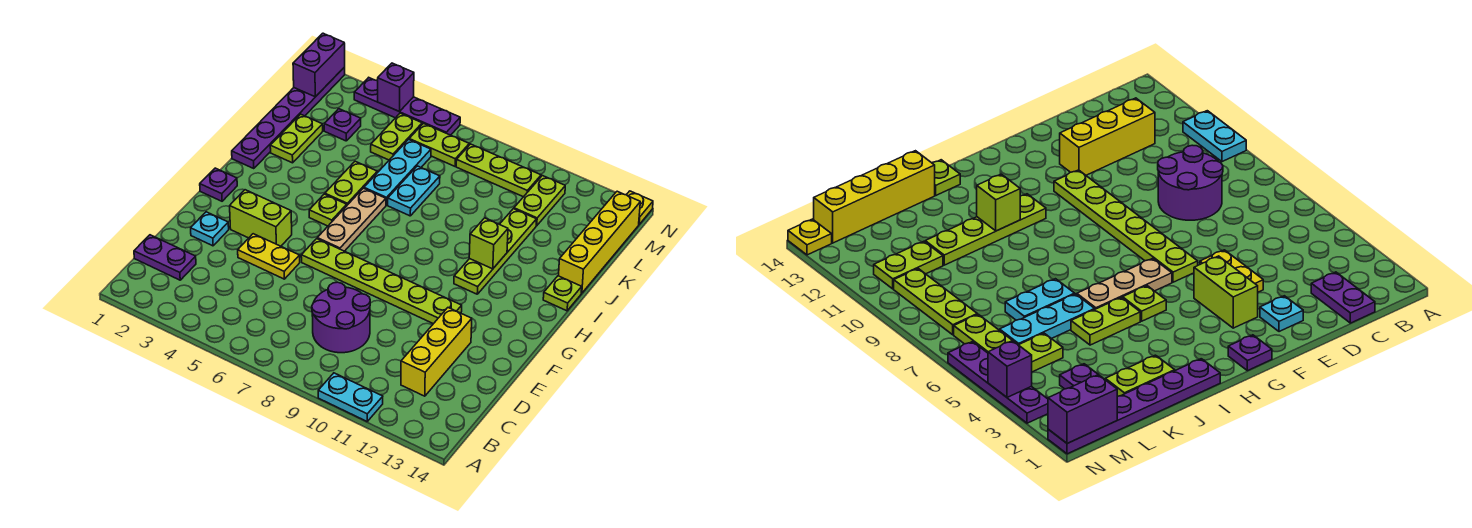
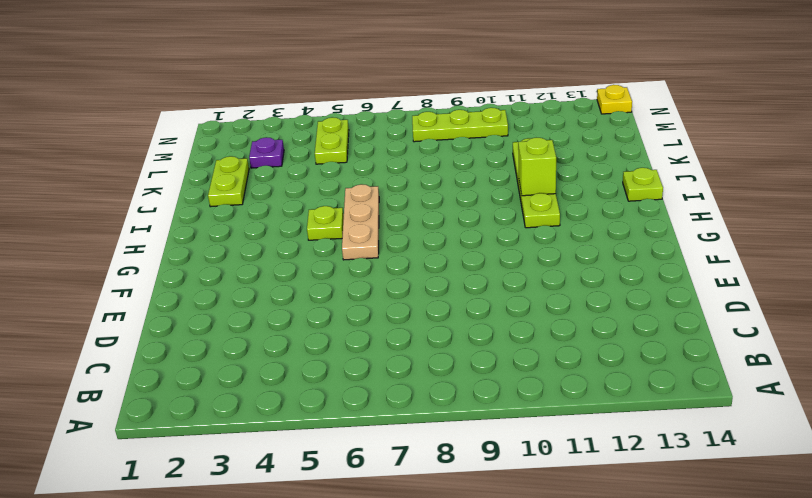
none -> cyan plate A10:A11 level 1
none -> purple plate C1:C2 level 1
none -> purple round brick C8:D9 level 1

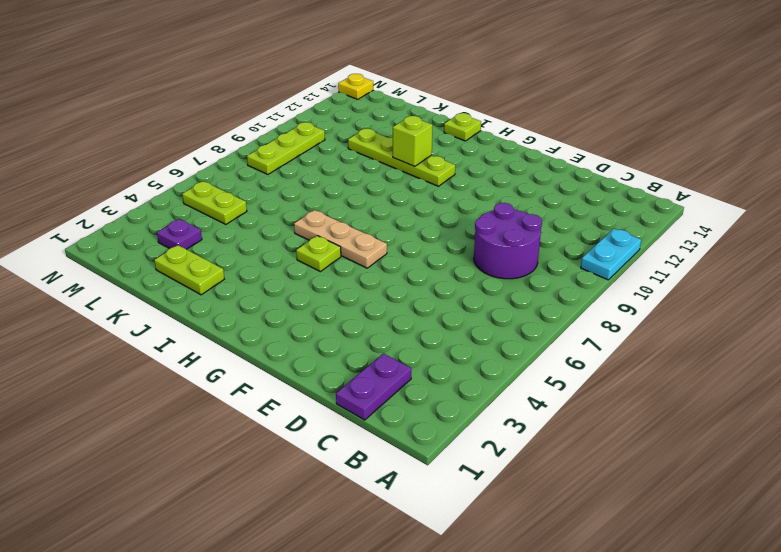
none -> yellow brick C12:E12 level 1
none -> cyan plate E2 level 1
none -> yellow plate E4:E5 level 1

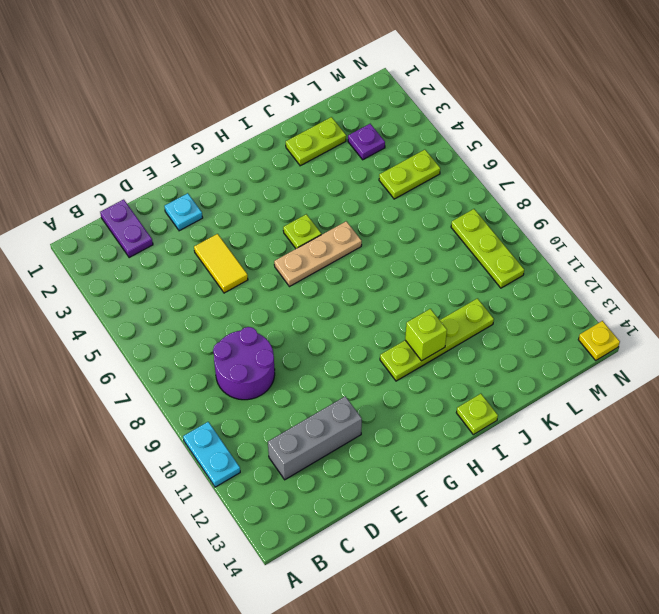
grey brick C12:E12 level 1 -> yellow brick C12:E12 level 1
yellow tile E4:E5 level 1 -> yellow plate E4:E5 level 1
none -> lime brick F3:F4 level 1
none -> lime plate F6:F11 level 1
none -> purple plate G1 level 1

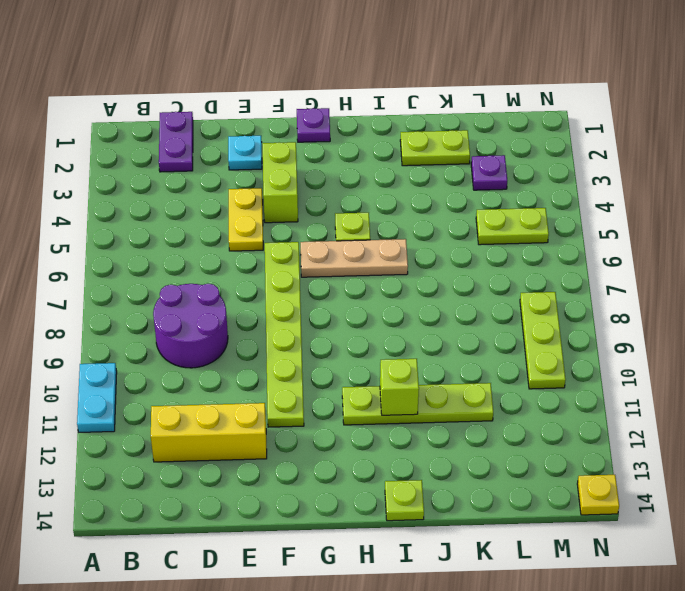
none -> purple plate I1:N1 level 1
none -> lime plate I5:J5 level 1
none -> cyan plate J6:L6 level 1

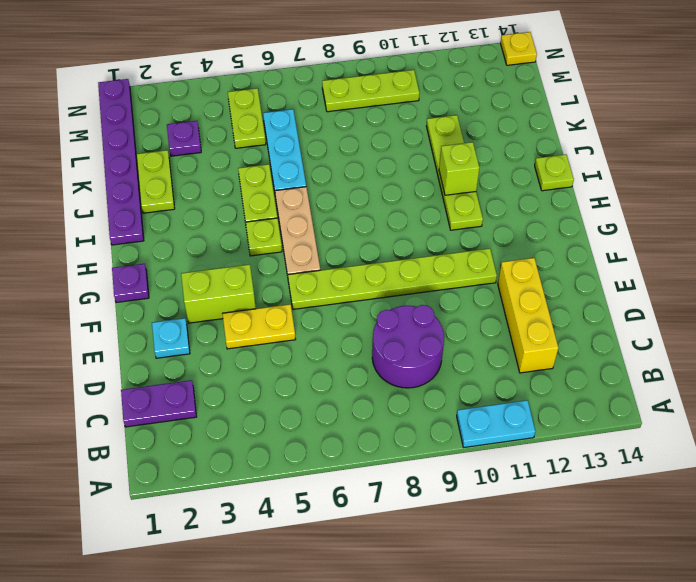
none -> cyan plate J7:K7 level 1
none -> yellow brick J14:M14 level 1
none -> lime plate L11:M11 level 1

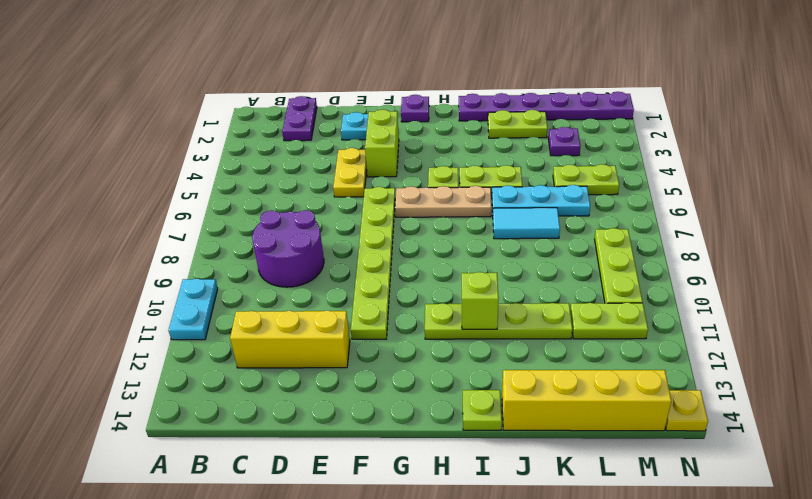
cyan tile J7:K7 level 1 -> cyan plate J7:K7 level 1
none -> lime plate M6:M7 level 1
none -> purple plate N3:N6 level 1
none -> purple brick M1:N1 level 2

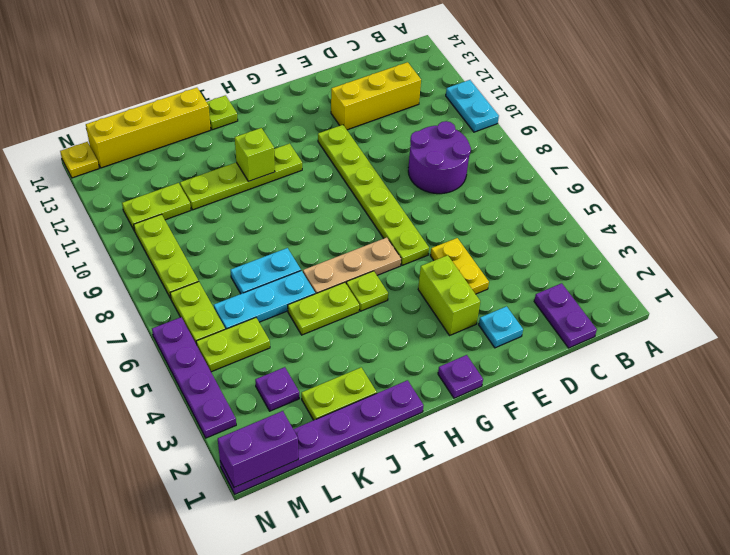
none -> purple brick N4 level 2

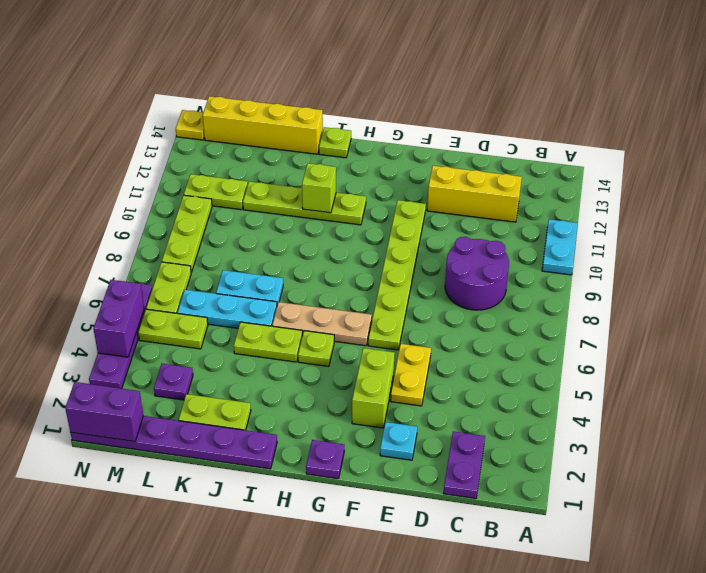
purple brick N4:N5 level 2 -> purple brick N4 level 2

